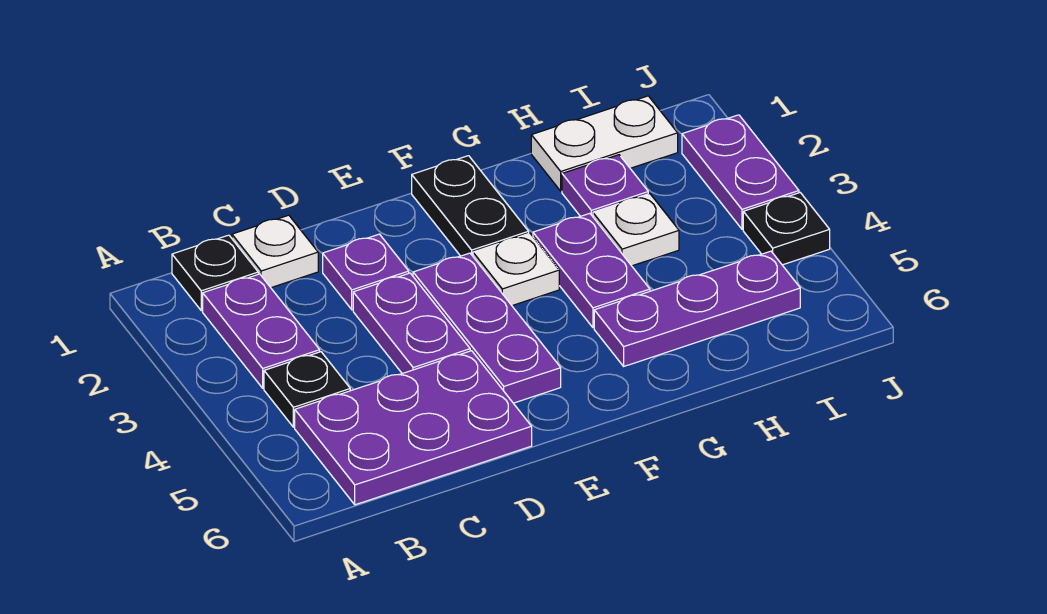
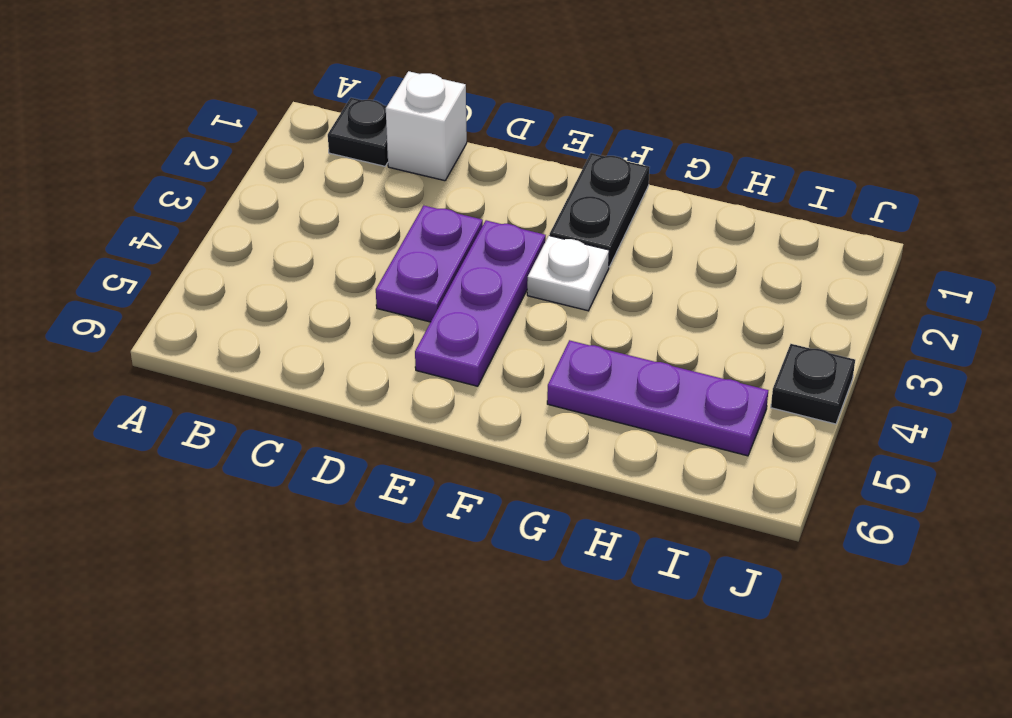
white brick C1 level 1 -> white plate C1 level 1
none -> purple plate B2:B3 level 1
none -> black plate B4 level 1
none -> purple plate B5:D6 level 1

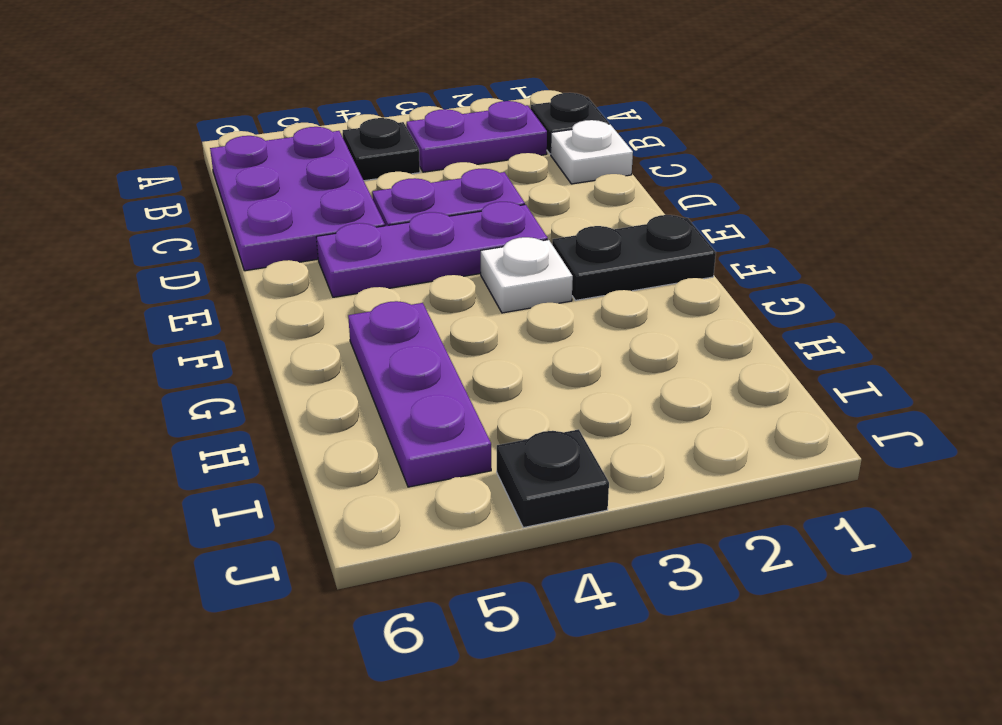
none -> purple plate D2 level 1
none -> purple plate G3:G4 level 1
none -> white plate H1:I1 level 1

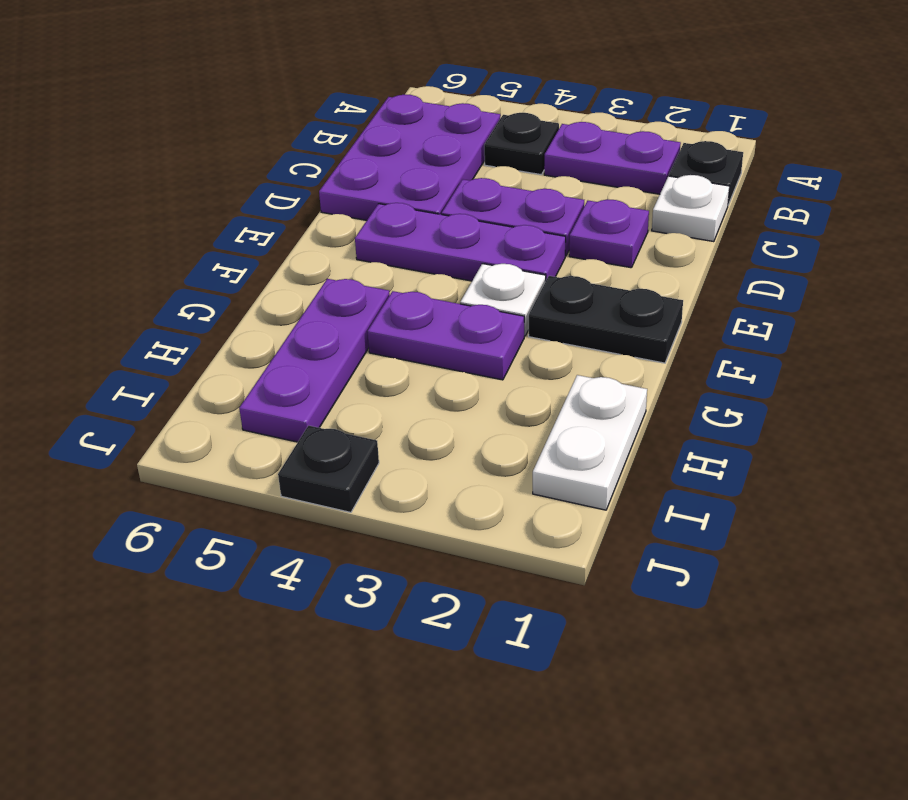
none -> purple plate H2 level 1
none -> white plate H3 level 1
none -> purple plate J2:J3 level 1

